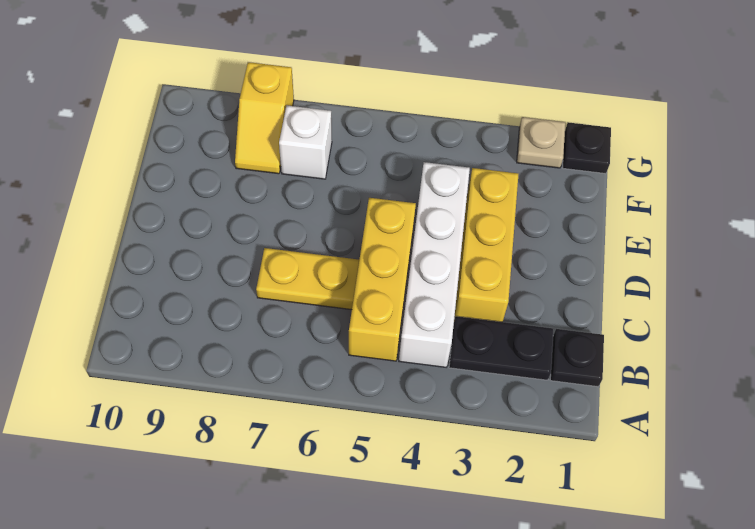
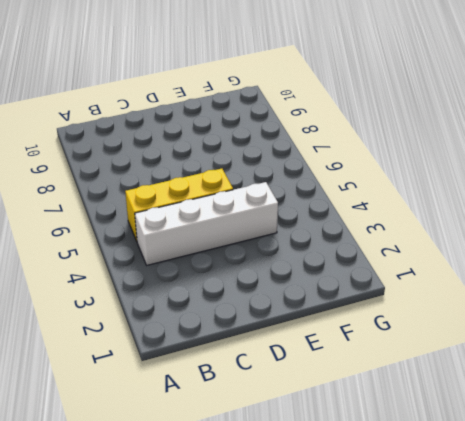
none -> black plate B1 level 1
none -> black plate B2:B3 level 1

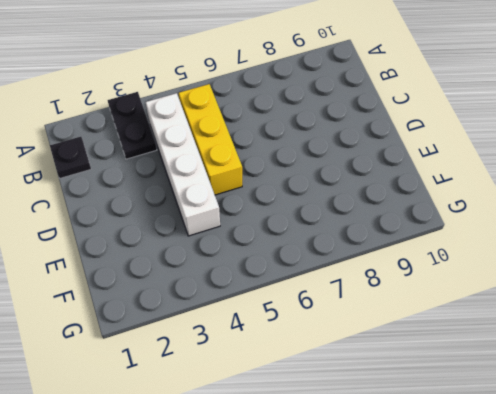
black plate A3:B3 level 1 -> black plate B2:B3 level 1
none -> yellow brick C3:E3 level 1
none -> yellow plate C6:C7 level 1

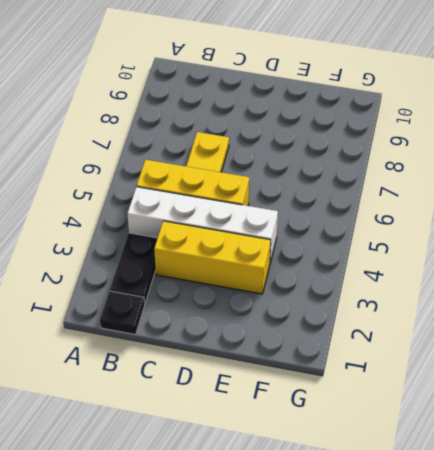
none -> white brick F7 level 1
none -> yellow slope F8:G8 level 1 top G

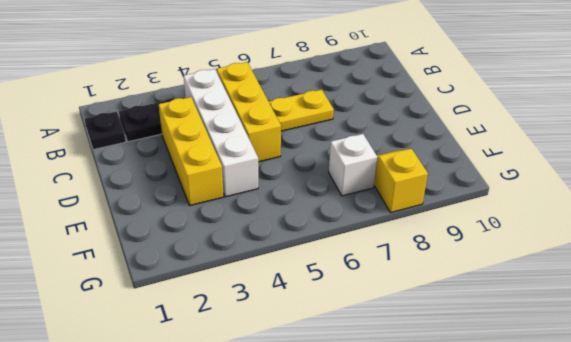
none -> black plate G1 level 1
none -> tan plate G2 level 1

